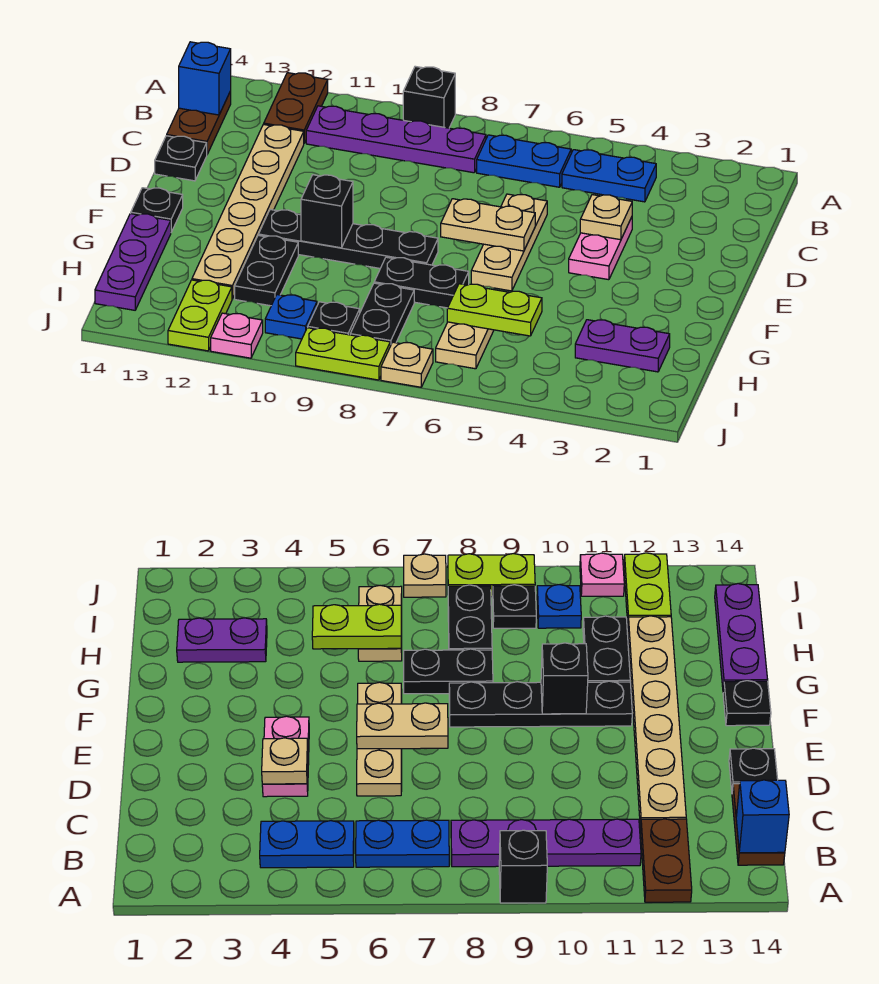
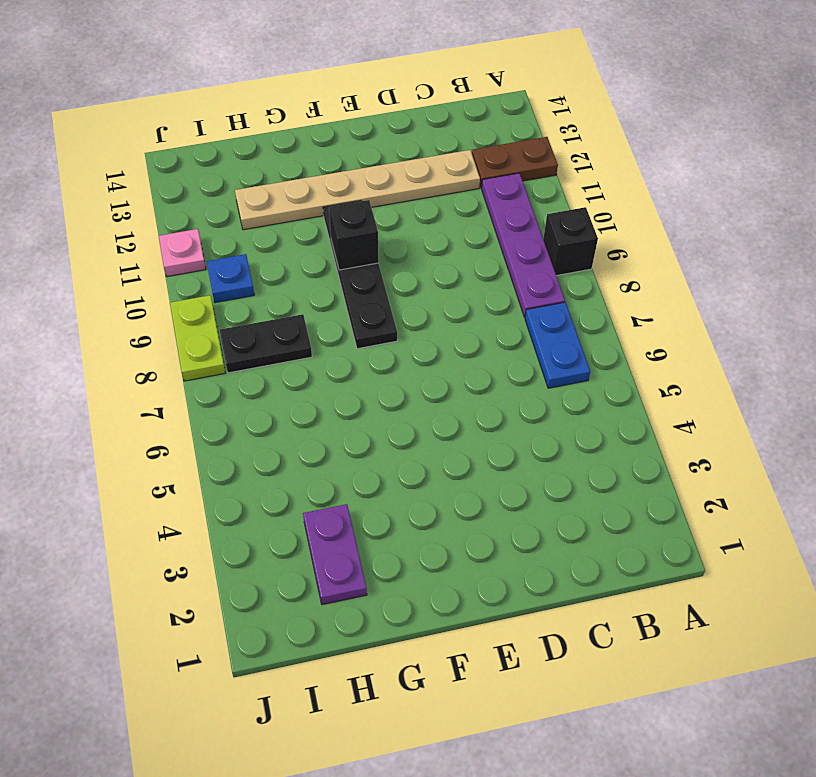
none -> blue plate B4:B5 level 1
none -> brown plate B14:C14 level 1
none -> pink plate D4:E4 level 1

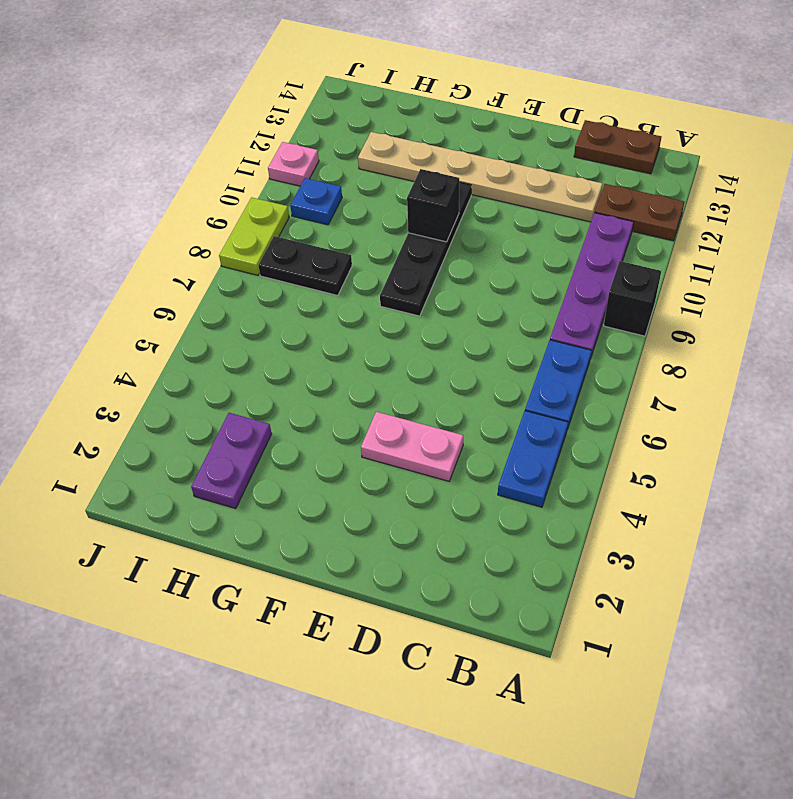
none -> tan plate D6:F6 level 1
none -> black plate D14 level 1
none -> black plate F14 level 1

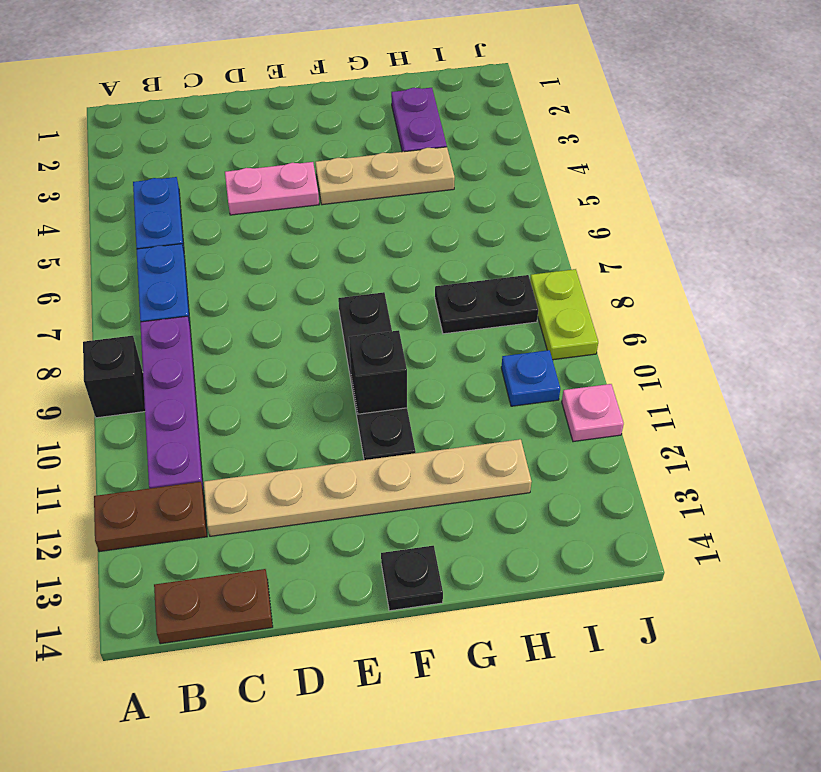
tan plate F4:H4 level 1 -> tan plate D6:F6 level 1
none -> black plate D14 level 1
none -> black plate G7:G8 level 1
none -> black plate G11:H11 level 1

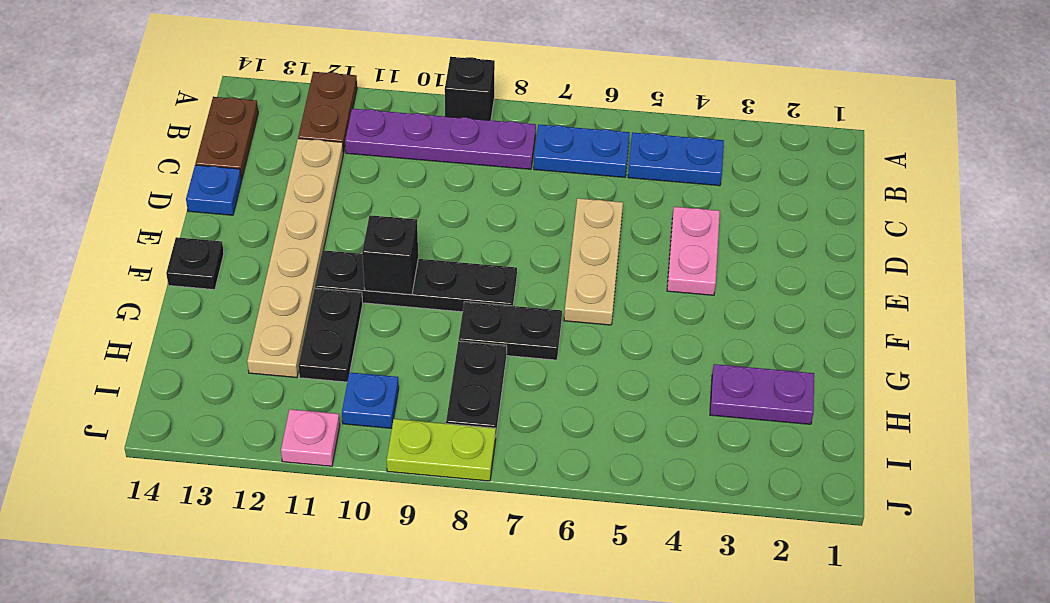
blue plate D14 level 1 -> black plate D14 level 1
none -> purple plate G14:I14 level 1
none -> tan plate H6:I6 level 1
none -> black plate I9 level 1

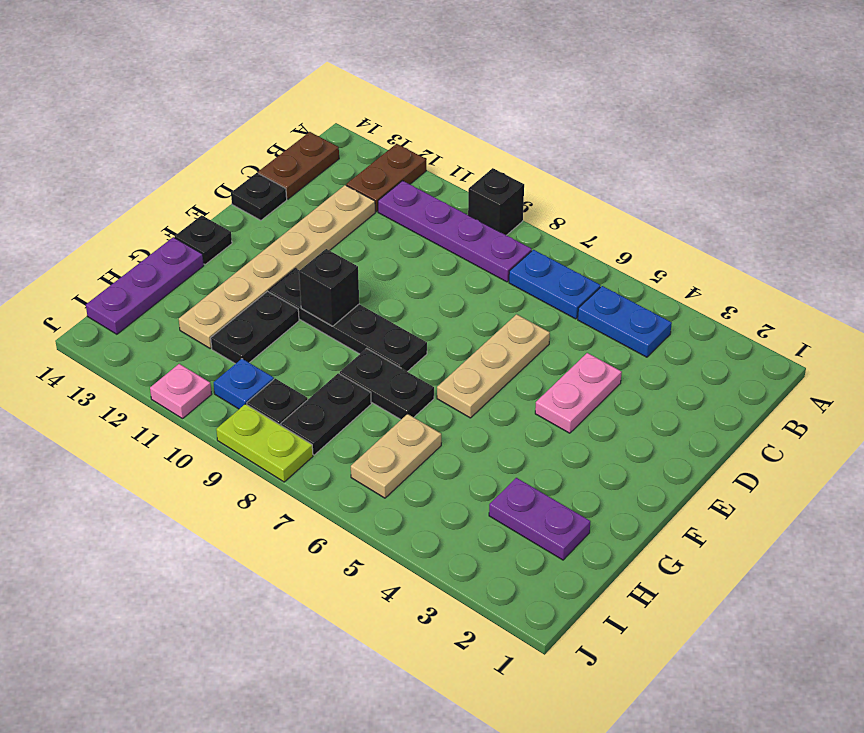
none -> lime plate I12:J12 level 1
none -> tan plate J7 level 1
none -> blue brick B14 level 2

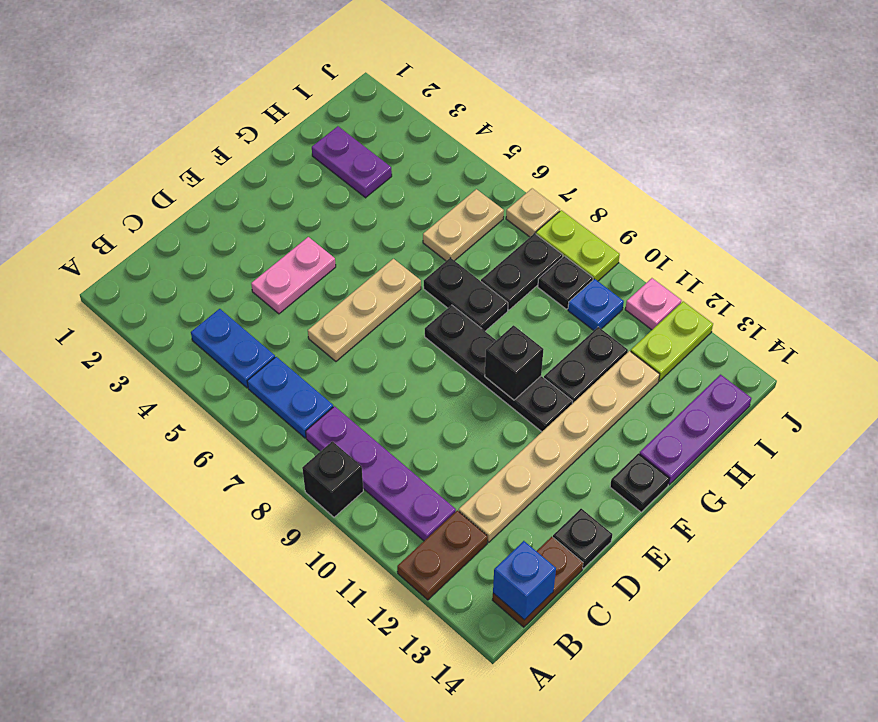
none -> tan plate D4 level 2
none -> tan plate E6:E7 level 2
none -> lime plate H5:H6 level 2

